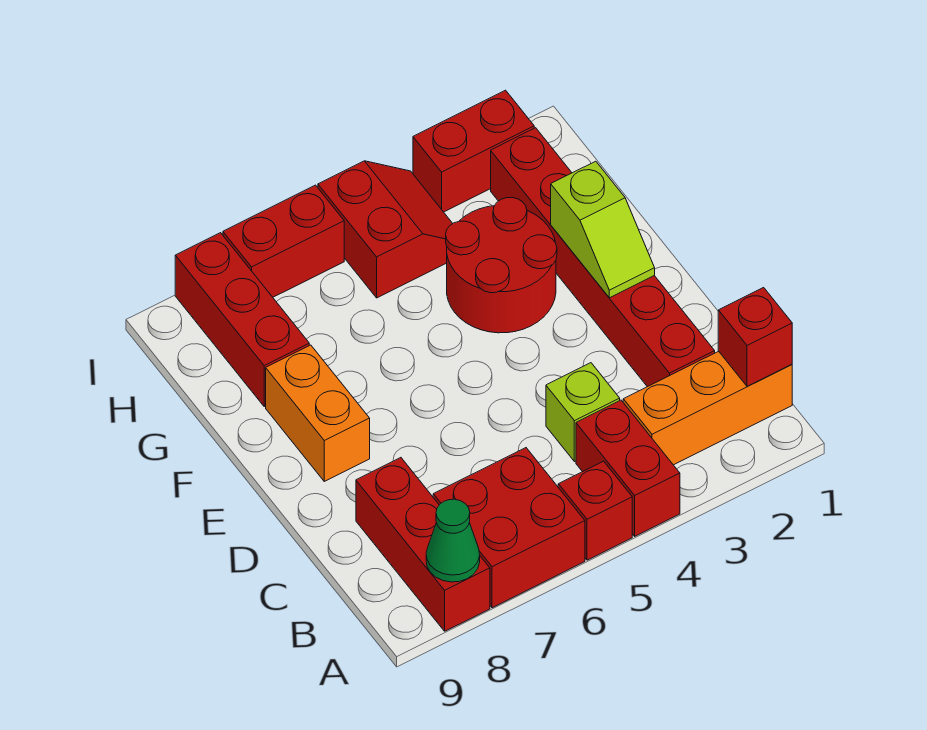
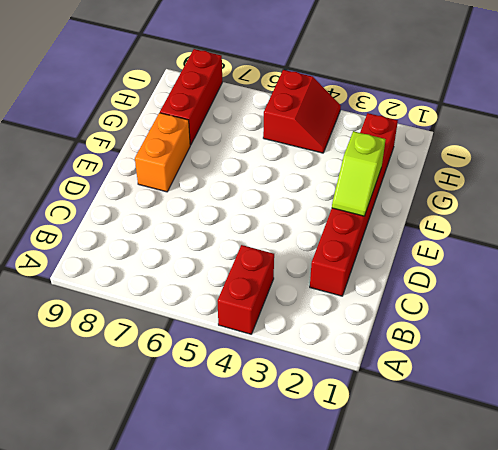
none -> red brick A5 level 1
none -> red brick A6:B7 level 1
none -> red brick A8:C8 level 1

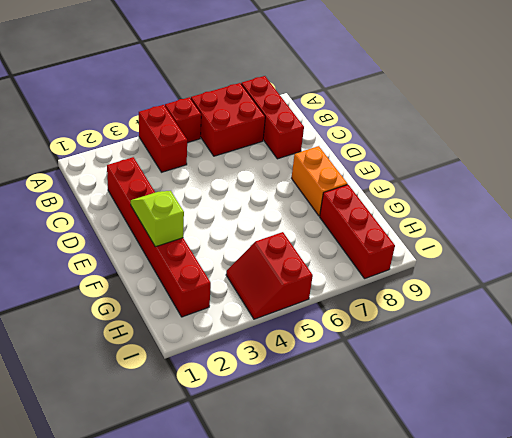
none -> orange brick B1:B3 level 1
none -> lime brick C4 level 1
none -> red round brick F3:G4 level 1

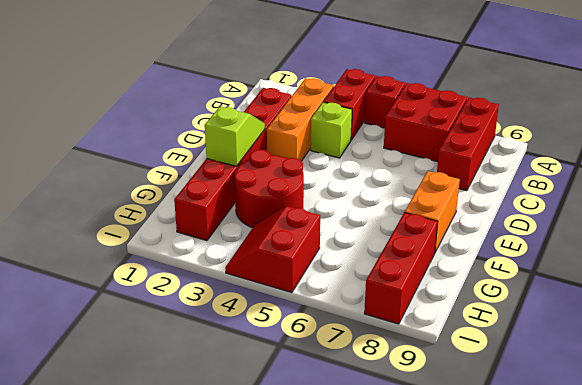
orange brick B3:D3 level 1 -> orange brick B1:B3 level 1
none -> red brick I2:I3 level 1
none -> red brick I6:I7 level 1
none -> green cone A8 level 2

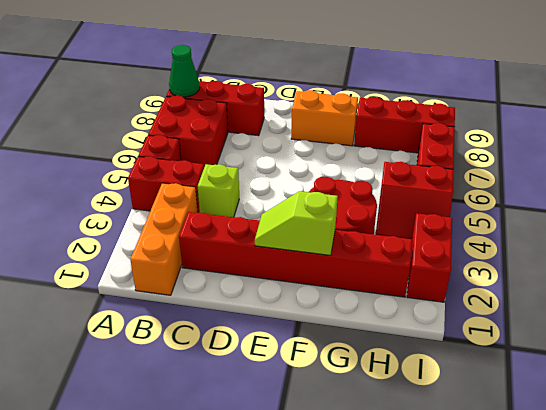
none -> red brick B1 level 2

